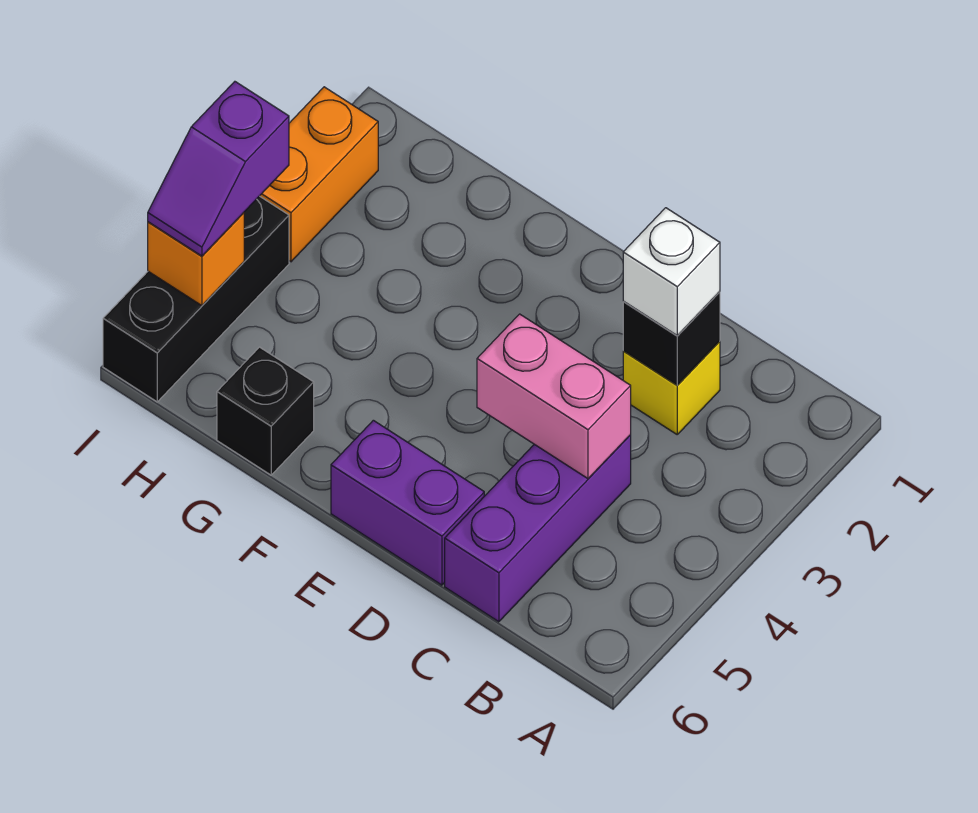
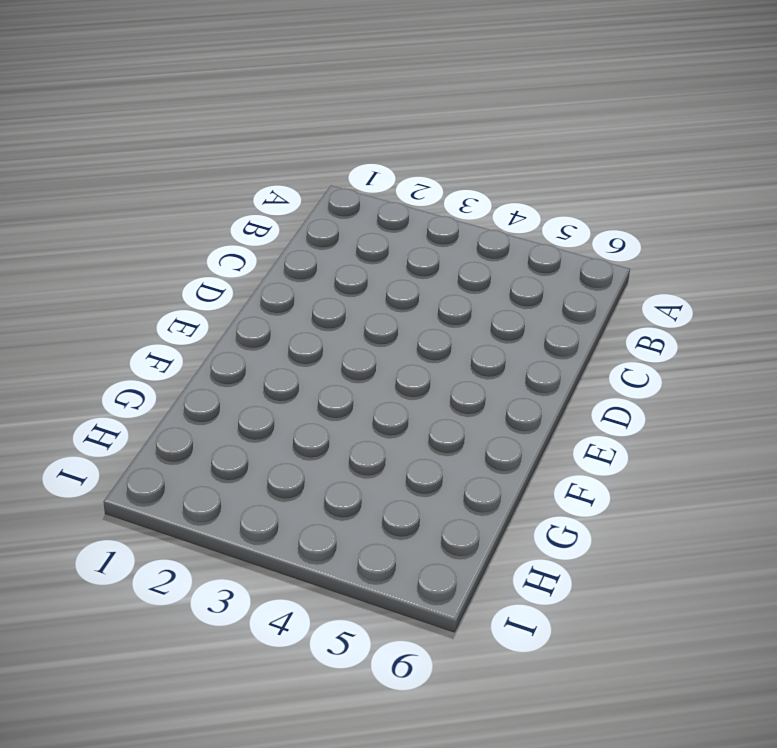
none -> yellow brick C2 level 1
none -> purple brick C4:C6 level 1

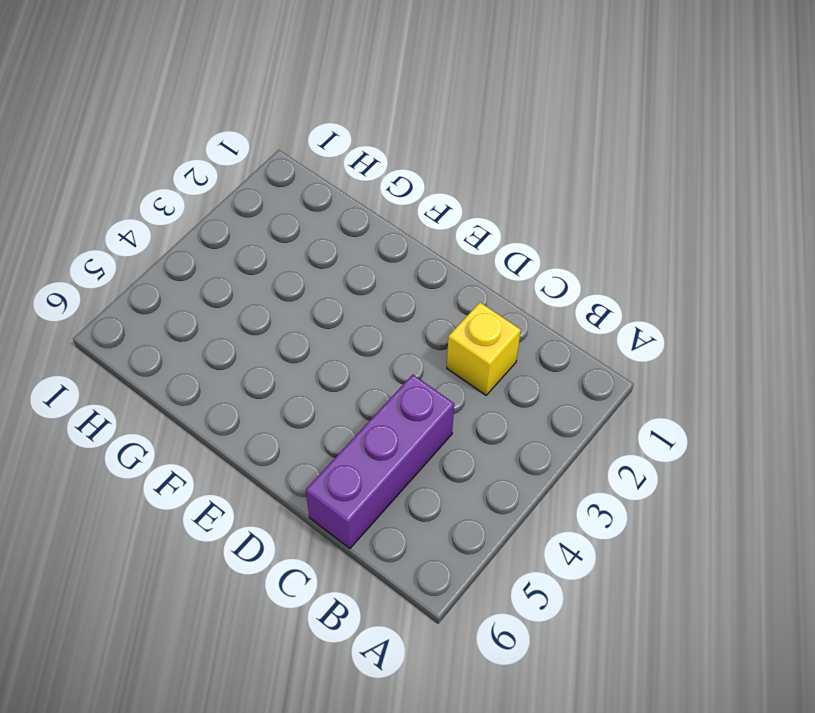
none -> purple brick D6:E6 level 1
none -> black brick G6 level 1

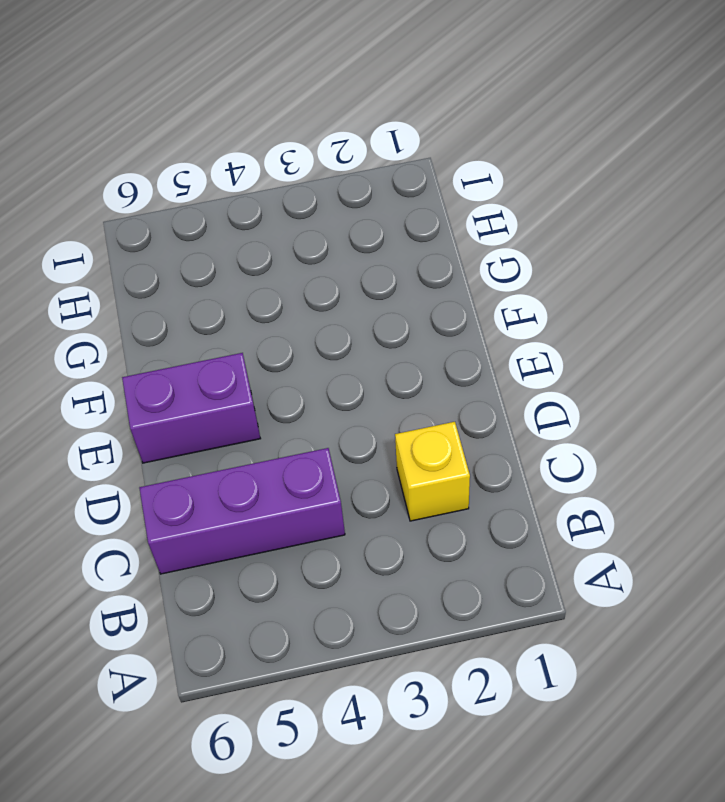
purple brick E5:E6 level 1 -> purple brick D6:E6 level 1
none -> black brick G6 level 1
none -> orange brick I2:I3 level 1

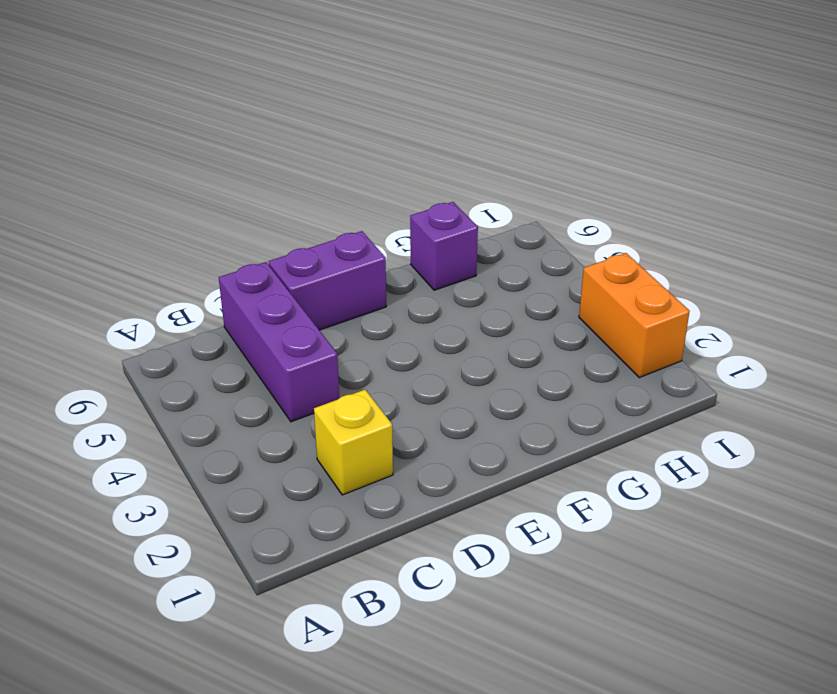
purple brick G6 level 1 -> black brick G6 level 1
none -> black brick I4:I6 level 1
none -> black brick C2 level 2

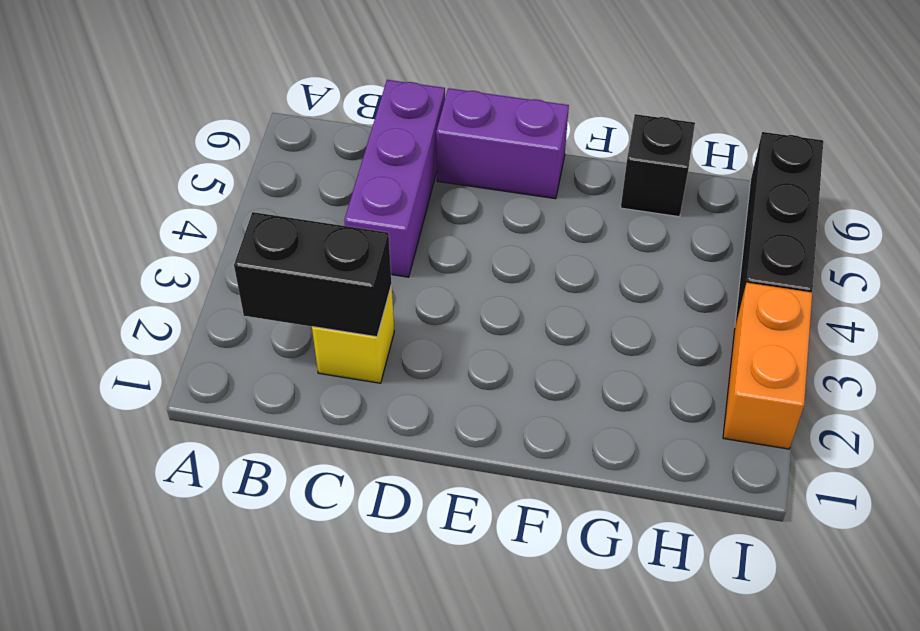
black brick B2:C2 level 2 -> black brick C2 level 2
none -> pink brick C4:D4 level 2
none -> orange brick I5 level 2

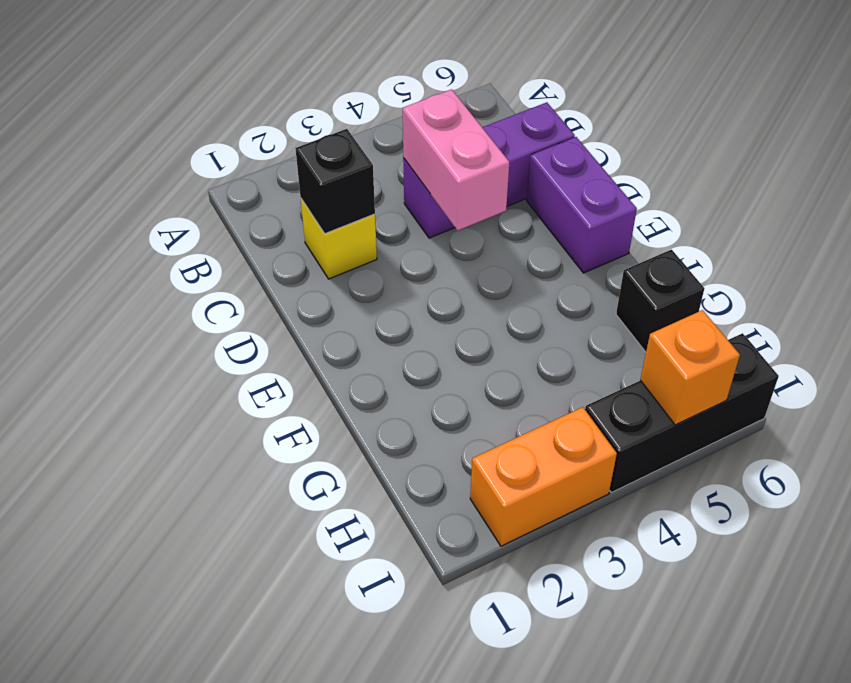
none -> white brick C2 level 3
none -> purple slope I4:I5 level 3 top 4

